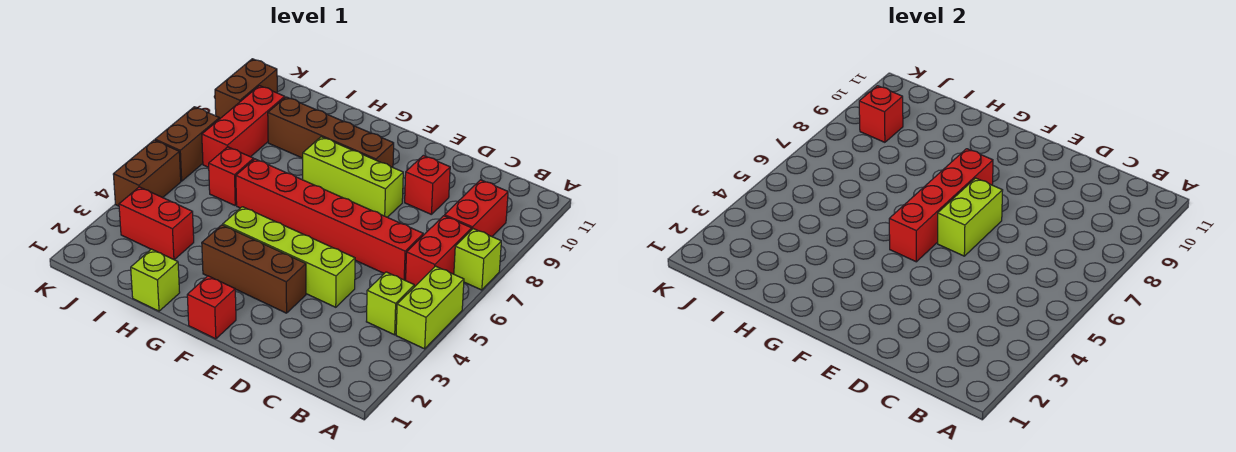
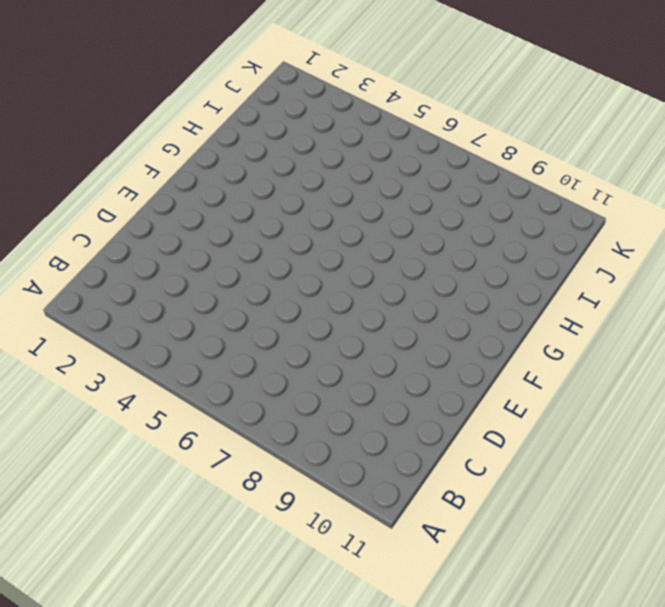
none -> lime brick A4:A5 level 1
none -> lime brick A7 level 1
none -> lime brick B4 level 1

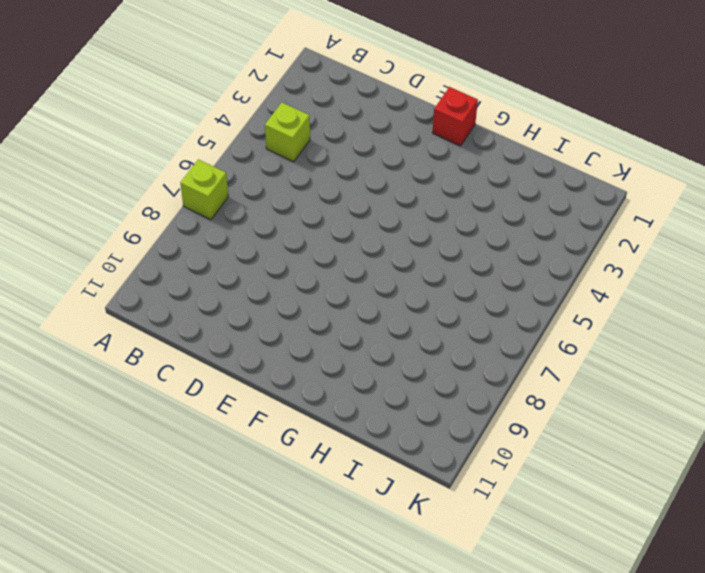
none -> lime brick A4:A5 level 1
none -> red brick B6:B7 level 1
none -> red brick B8:B9 level 1

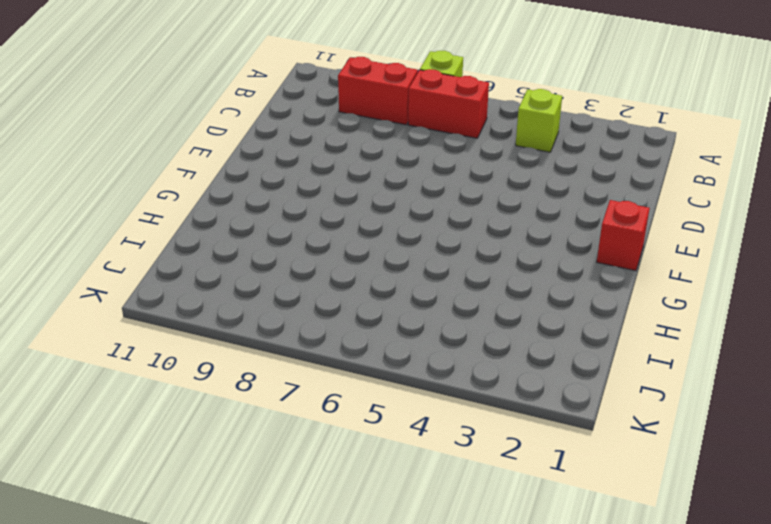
none -> lime brick A4:A5 level 1
none -> red brick C6:H6 level 1
none -> lime brick D4:G4 level 1

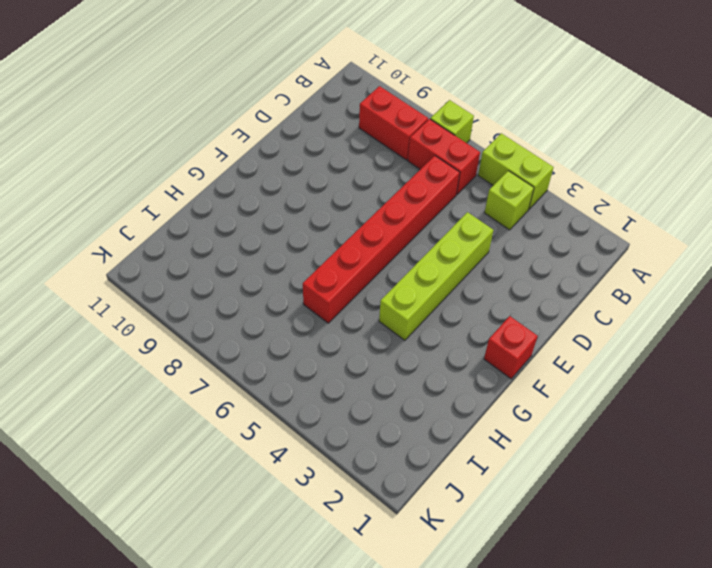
none -> red brick D9 level 1
none -> brown brick E3:G3 level 1
none -> lime brick E8:G8 level 1

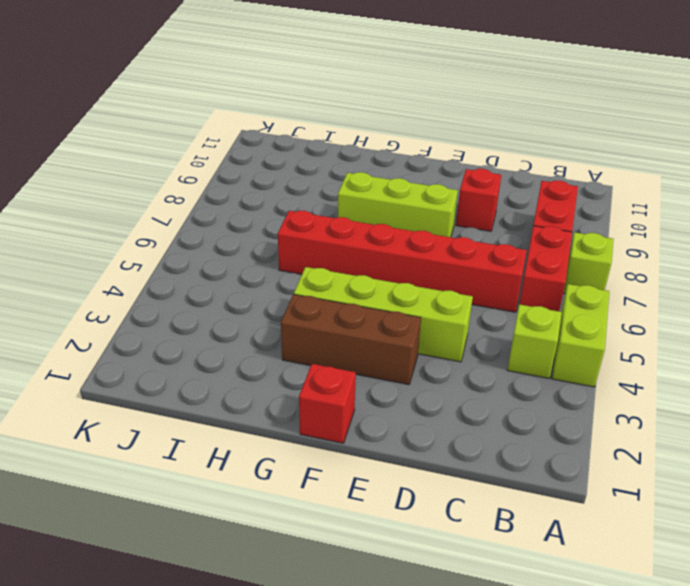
none -> brown brick F9:I9 level 1
none -> lime brick H1 level 1
none -> red brick I3:J3 level 1

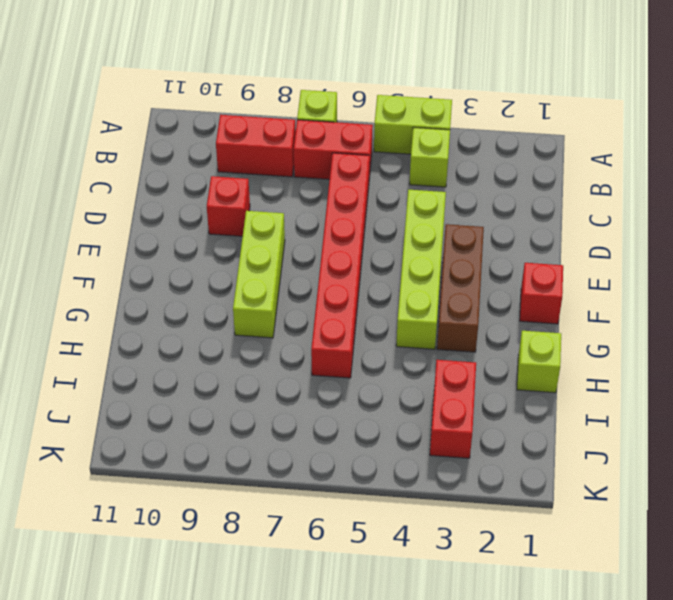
none -> brown brick F9:I9 level 1
none -> red brick I6 level 1
none -> red brick J7:J9 level 1

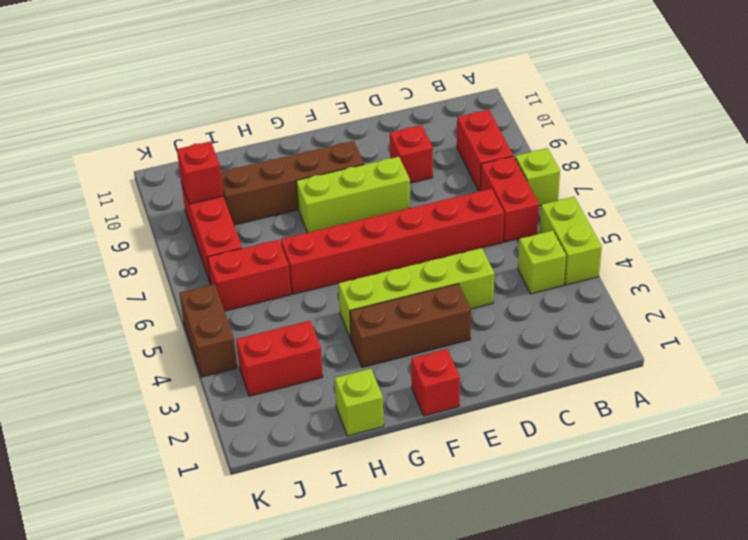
red brick I6:J6 level 1 -> red brick I6 level 1
none -> brown brick K6:K7 level 1
none -> brown brick K9:K10 level 1
none -> lime brick E6:E7 level 2

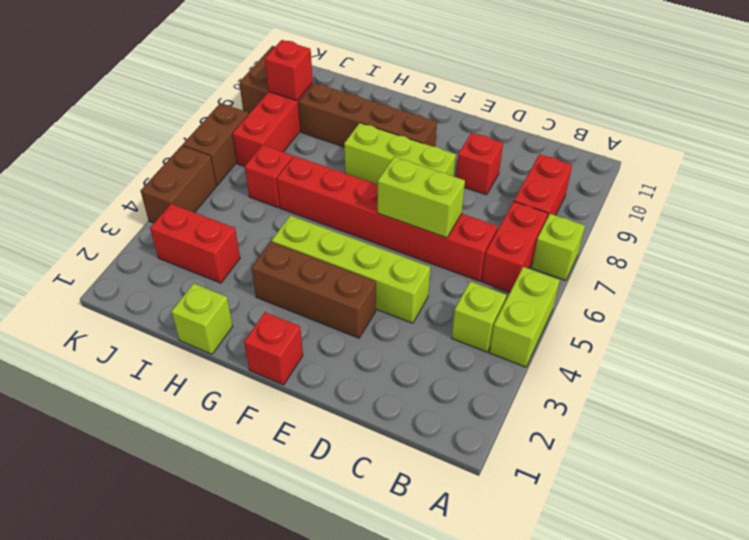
lime brick D6:E6 level 2 -> lime brick E6:E7 level 2
none -> red brick F5:F8 level 2

